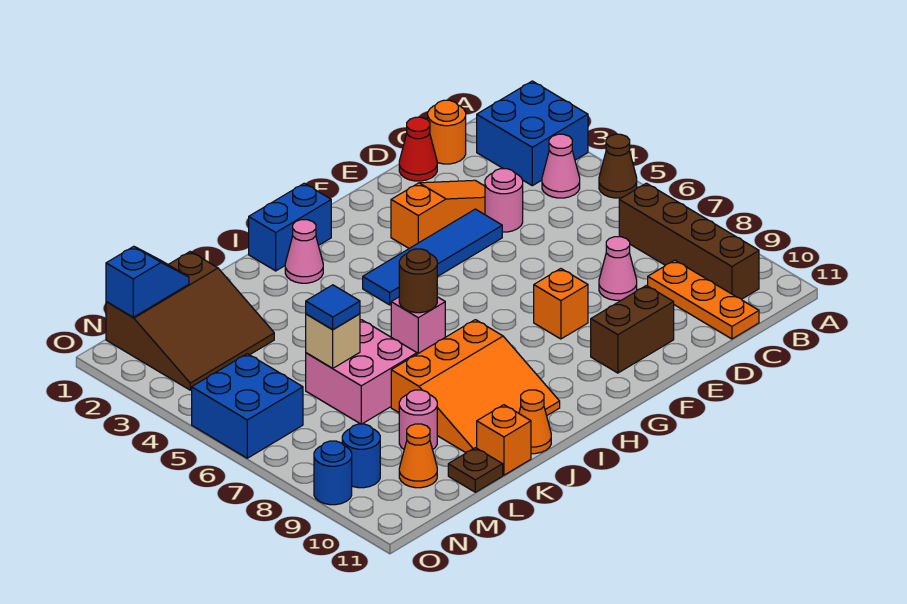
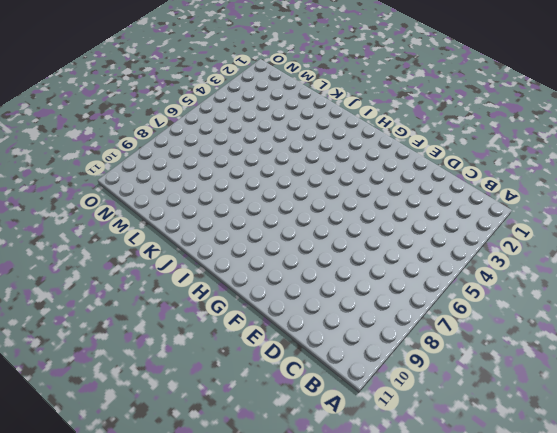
none -> blue brick A2:B3 level 1
none -> brown cone A5 level 1
none -> pink cone B4 level 1
none -> brown brick B7:B10 level 1

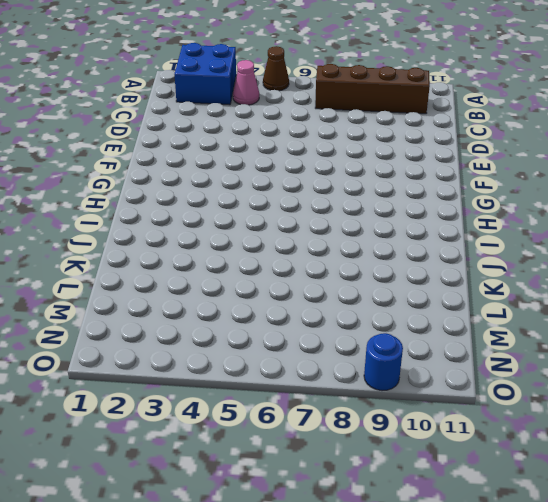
none -> orange round brick C1 level 1
none -> orange plate C9:C11 level 1
none -> red cone D1 level 1
none -> orange slope D3:F3 level 1 top F

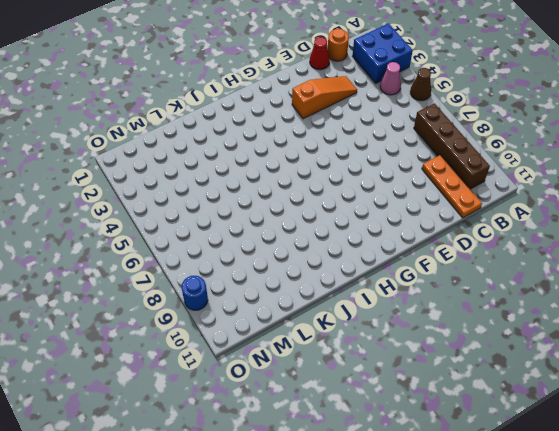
none -> pink round brick D4 level 1
none -> pink cone D8 level 1
none -> blue tile E4:H4 level 1
none -> brown brick E10:F10 level 1

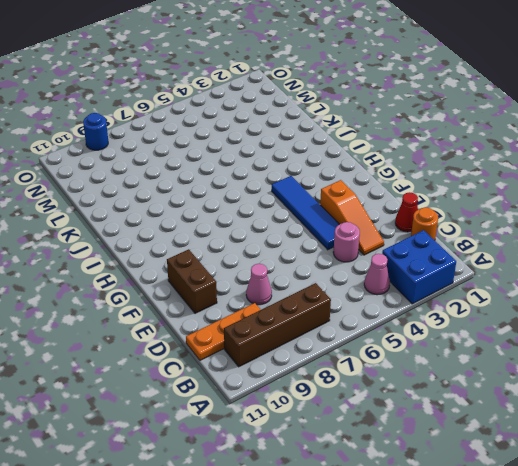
none -> brown cone A5 level 1
none -> orange brick F8 level 1
none -> blue brick H1:I1 level 1
none -> pink cone I2 level 1

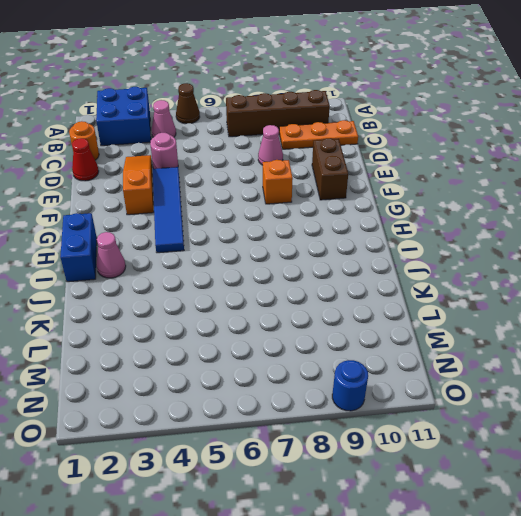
none -> pink brick I6 level 1
none -> orange slope I8:K10 level 1 top 8
none -> orange cone J11 level 1
none -> pink brick K6:L7 level 1

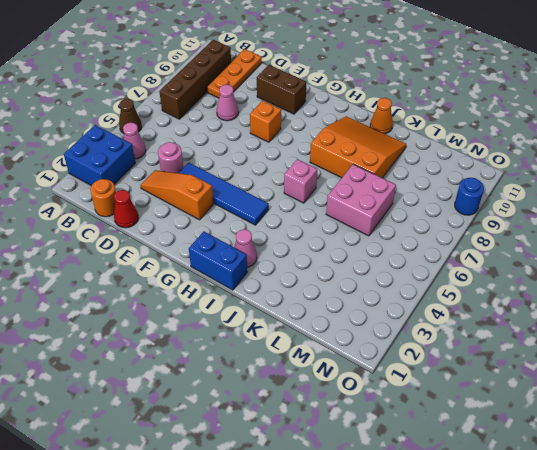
none -> orange brick K11 level 1
none -> brown slope L1:N3 level 1 top 1
none -> pink round brick L9 level 1
none -> brown plate L11 level 1

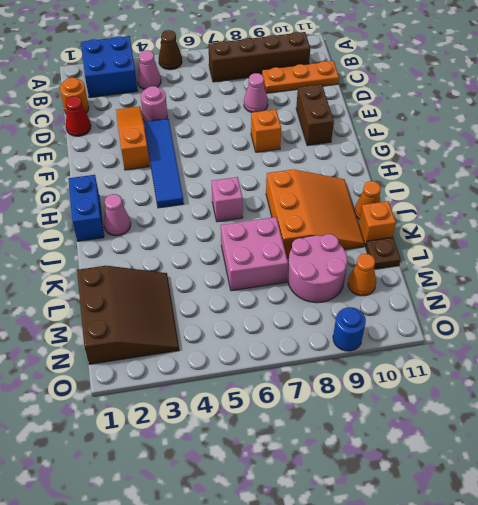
pink round brick L8:M9 level 1 -> pink round brick L9 level 1
none -> blue brick N5:O6 level 1
none -> blue round brick N9 level 1
none -> brown round brick I6 level 2
none -> tan brick L6 level 2

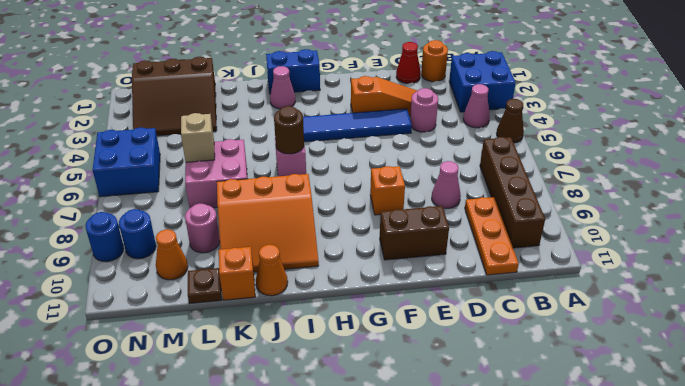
none -> blue slope M1:N1 level 2 top N
none -> blue tile L6 level 3

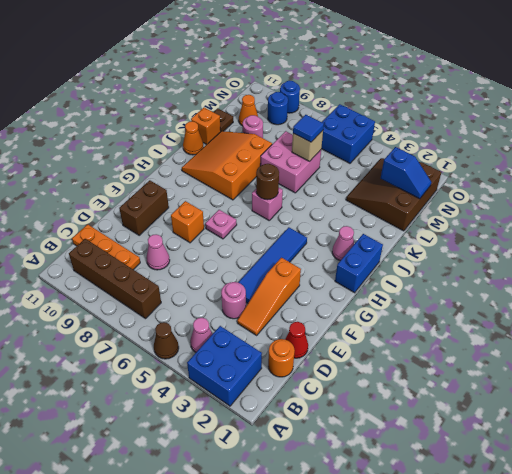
pink plate G7 level 1 -> none
blue slope M1:M2 level 2 top 2 -> blue slope M1:N1 level 2 top N

